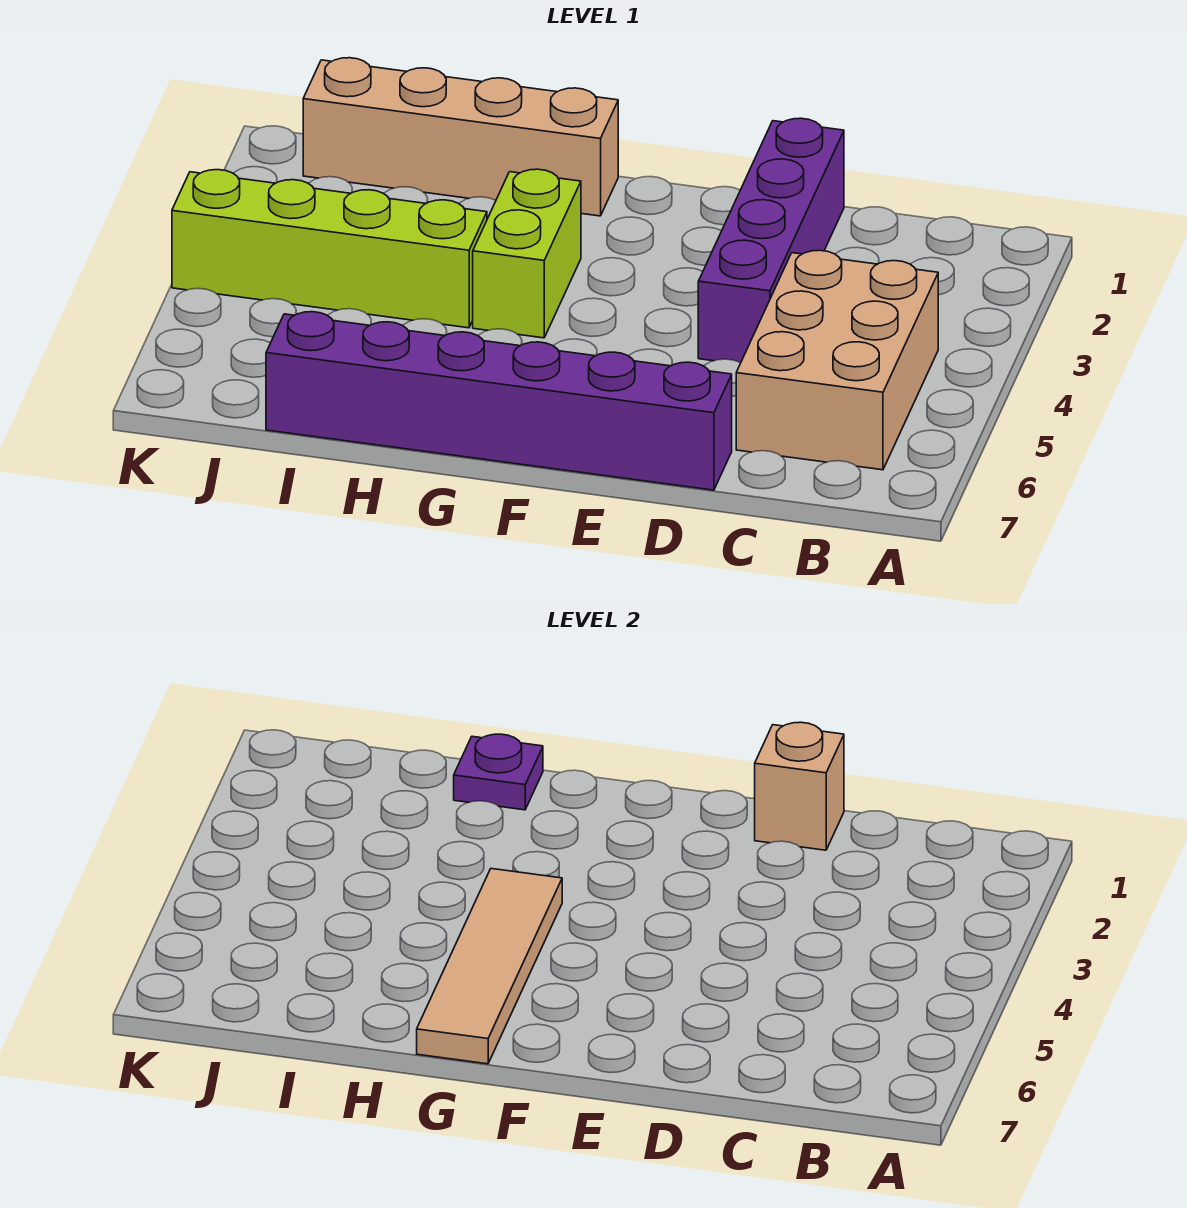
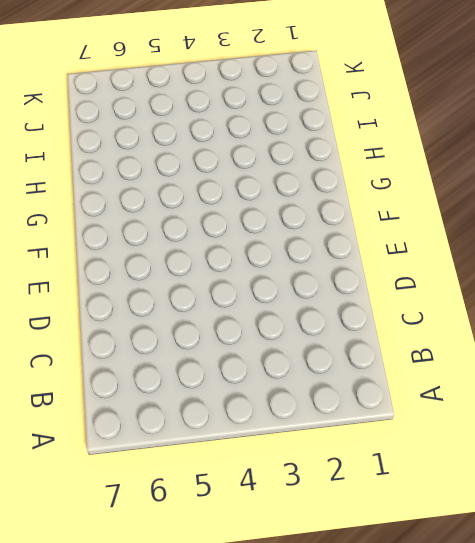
none -> tan brick B4:C6 level 1
none -> purple brick D1:D4 level 1

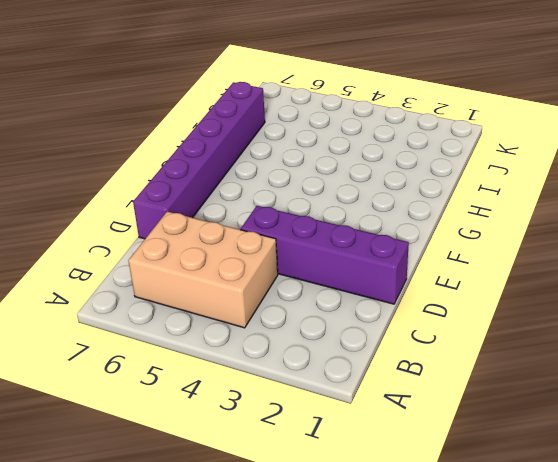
none -> tan brick G1:J1 level 1
none -> lime brick G3:G4 level 1

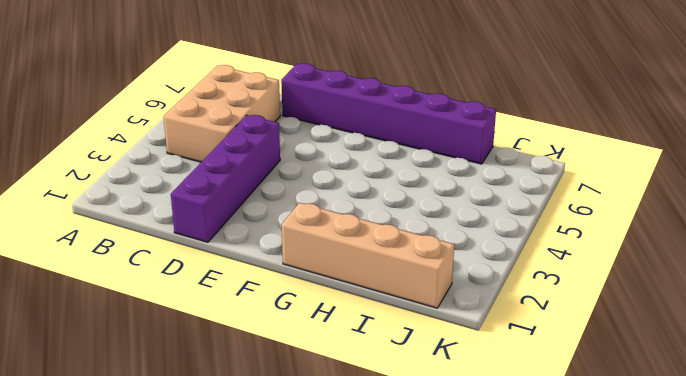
none -> lime brick G3:G4 level 1
none -> lime brick H4:K4 level 1

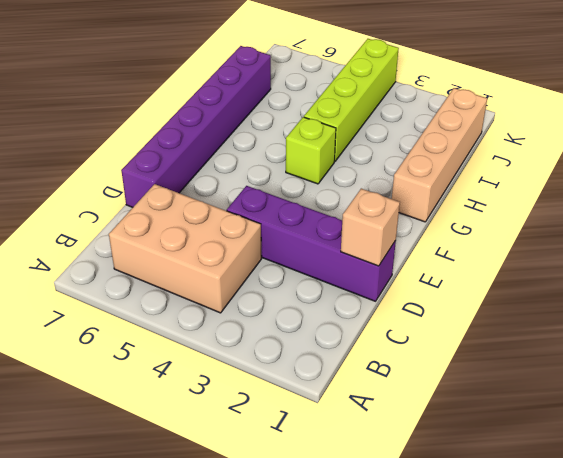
lime brick G4 level 1 -> lime brick G3:G4 level 1
none -> tan tile G4:G7 level 2
none -> purple plate H1 level 2

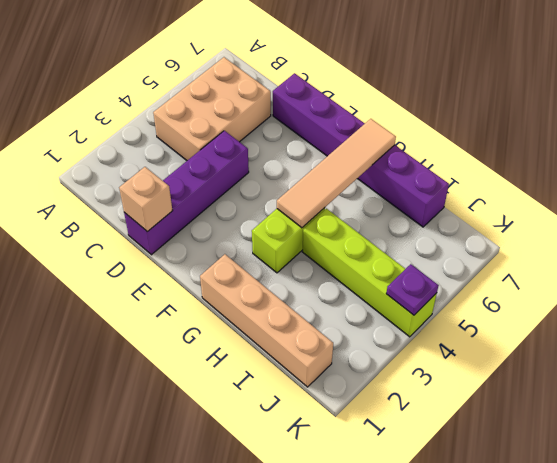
purple plate K4 level 2 -> purple plate H1 level 2

